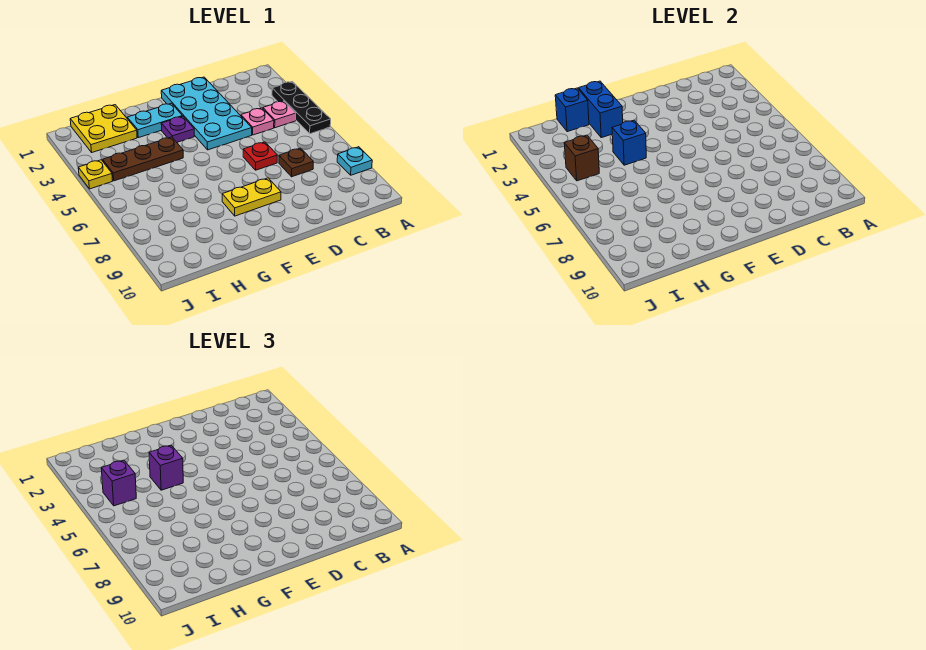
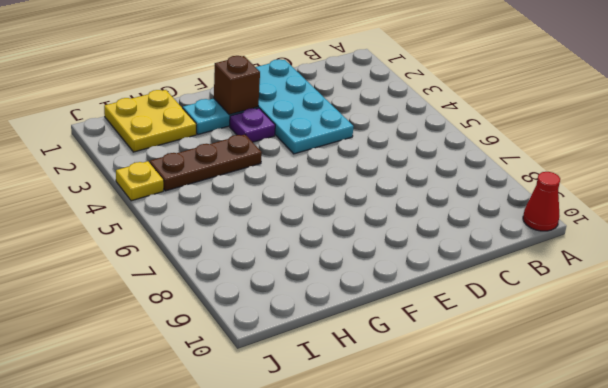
red cone A10 level 1 -> none
brown brick F2 level 2 -> brown brick I4 level 2
none -> black plate A3:A5 level 1
none -> cyan plate A8 level 1
none -> pink plate B4 level 1

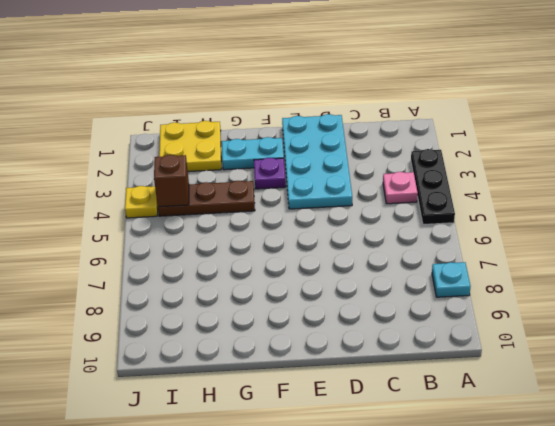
none -> pink plate C4 level 1
none -> brown plate C7 level 1
none -> red plate D6 level 1

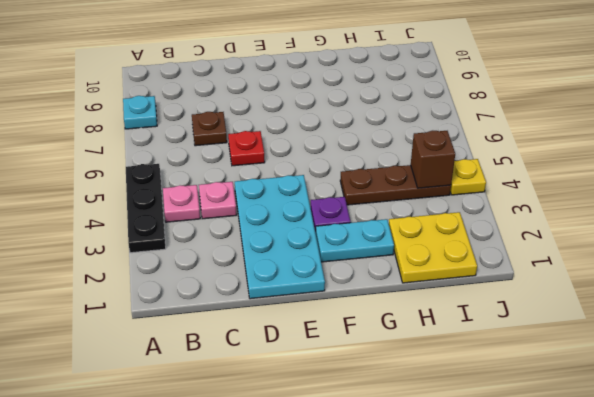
none -> yellow plate E8:F8 level 1
none -> blue brick G1:G2 level 2
none -> blue brick G4 level 2

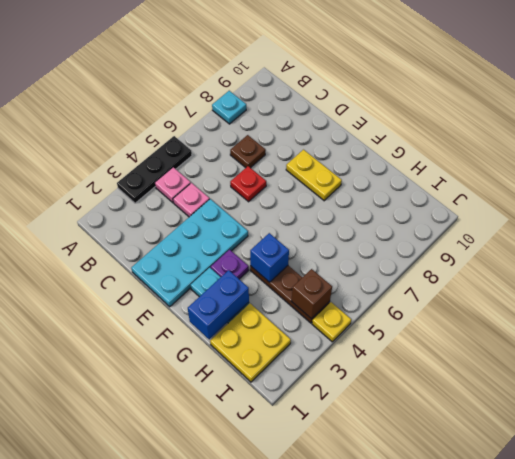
none -> blue brick H1 level 2
none -> purple brick G4 level 3
none -> purple brick I4 level 3

